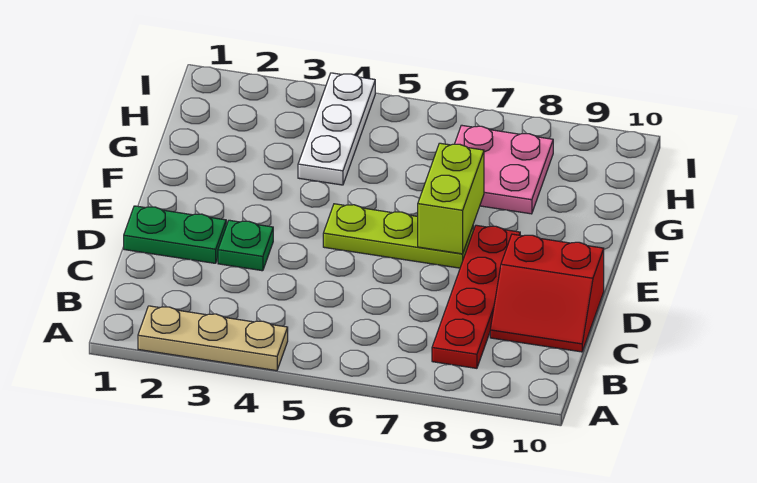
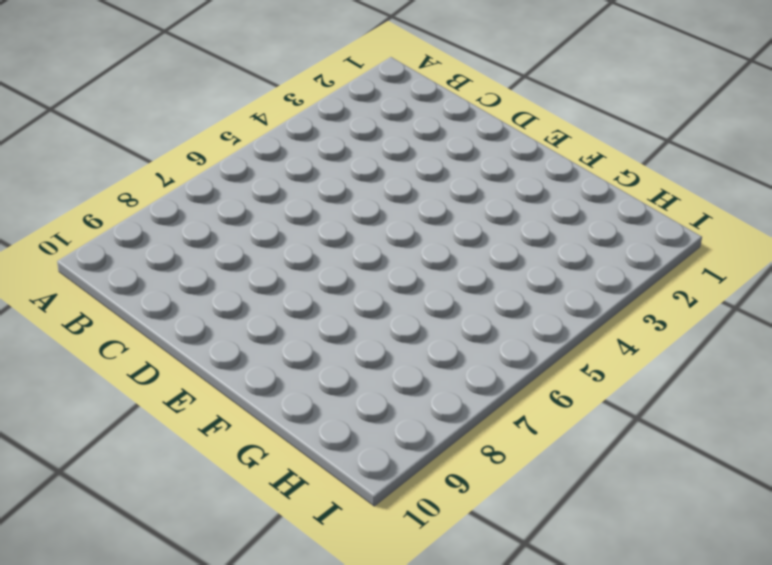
none -> tan plate A2:A4 level 1
none -> red plate B8:E8 level 1

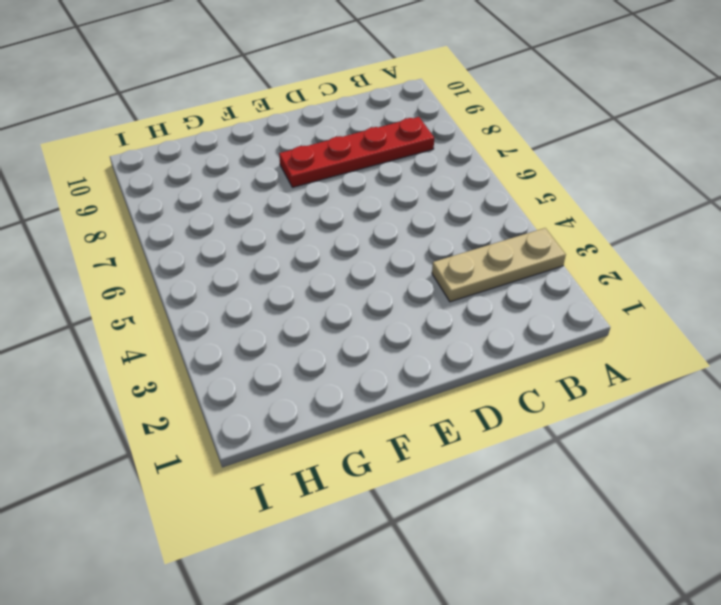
tan plate A3:C3 level 1 -> tan plate A2:A4 level 1
none -> red slope C9:D10 level 1 top D
none -> green plate D1:D2 level 1

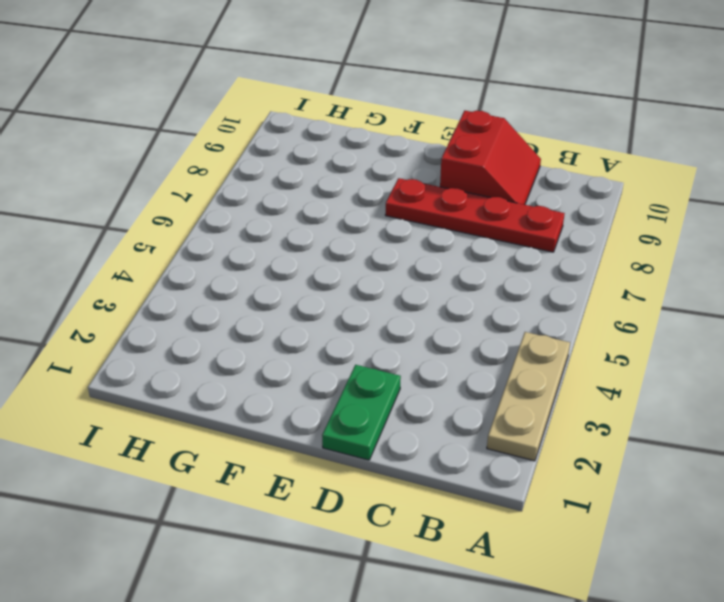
none -> green plate D3 level 1
none -> lime plate E5:E7 level 1

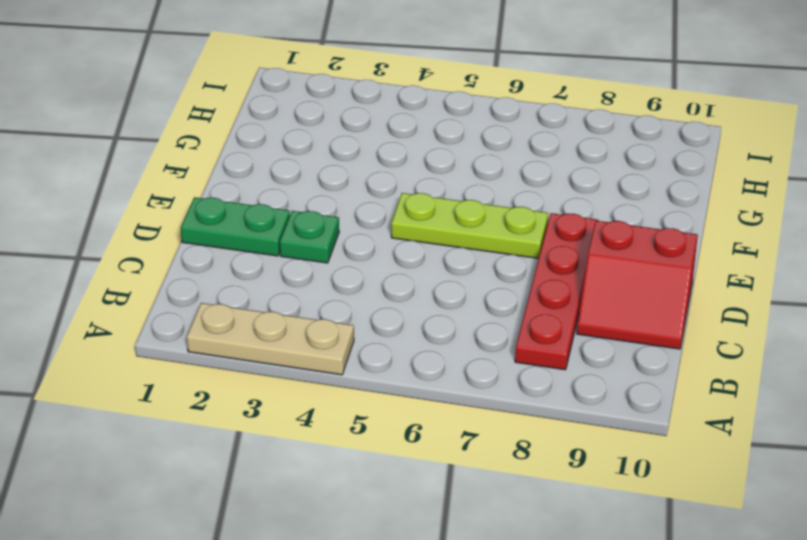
none -> white plate G4:I4 level 1
none -> pink plate G7:H8 level 1

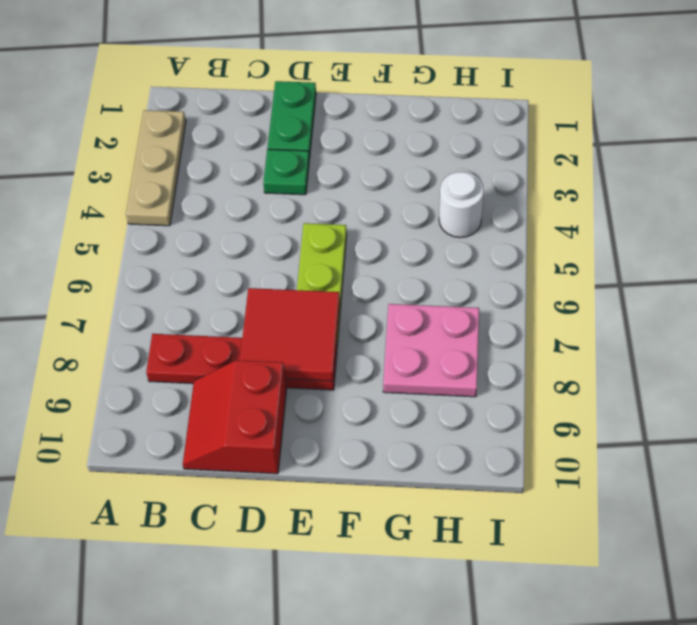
red tile D7:E8 level 2 -> lime brick E7:F7 level 2
white round brick H4 level 1 -> white plate G4:I4 level 1

